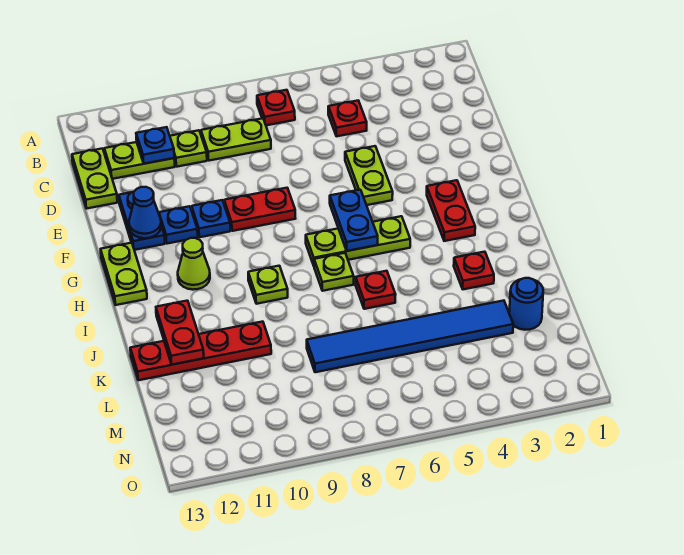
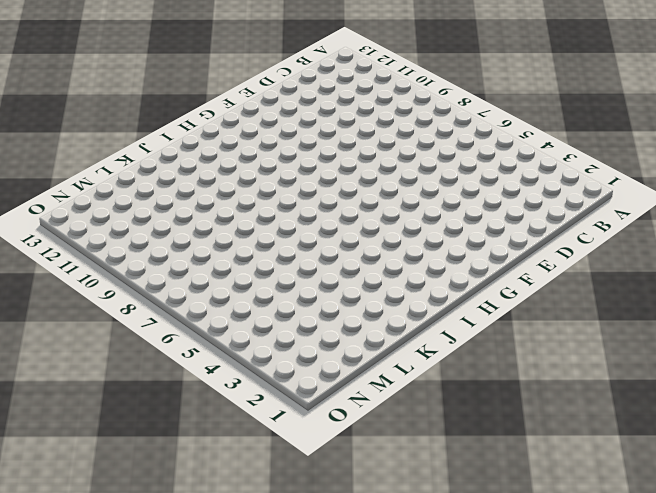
none -> red plate B7 level 1
none -> red plate C5 level 1
none -> lime plate C8:C9 level 1

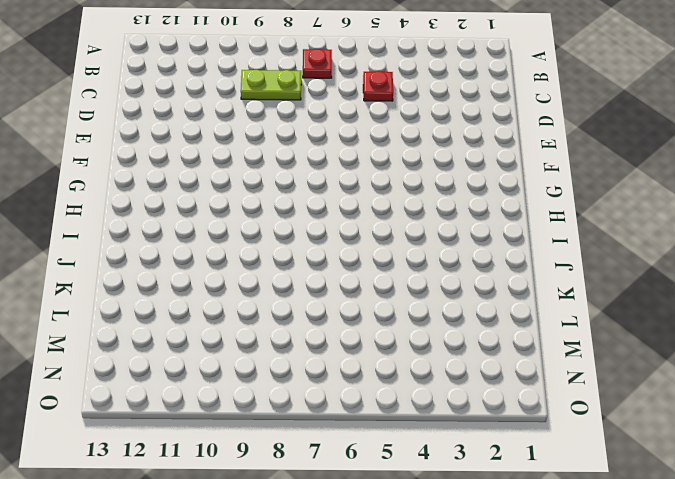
none -> lime plate C10 level 1
none -> lime plate C11:C12 level 1
none -> lime plate C13:D13 level 1

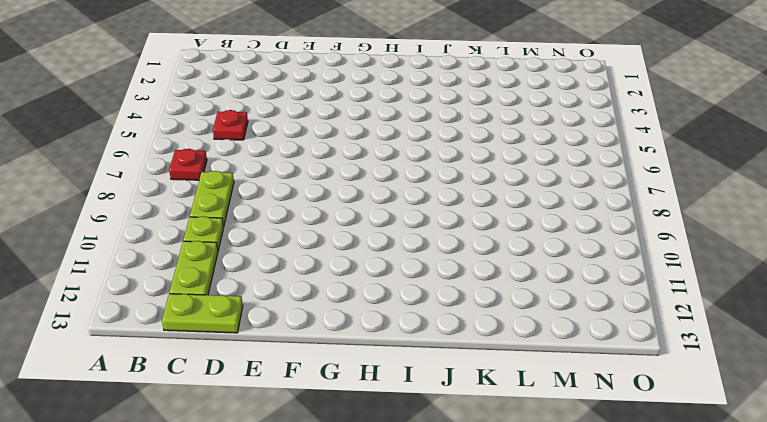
none -> lime plate E5:F5 level 1
none -> blue plate E12:F12 level 1
none -> red plate F8:F9 level 1

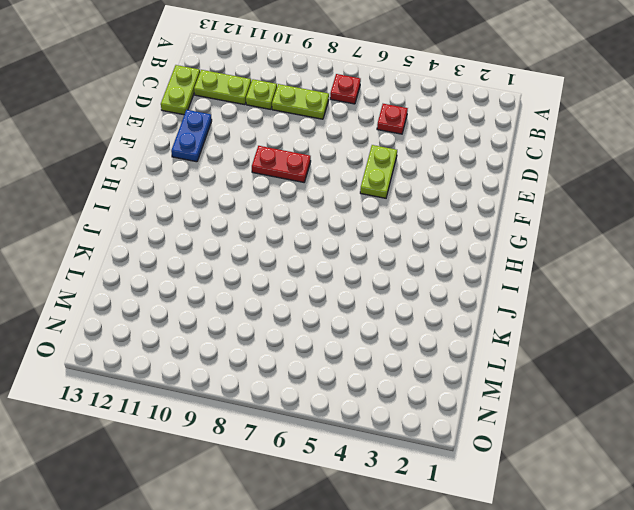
none -> blue plate F10 level 1
none -> blue plate F11 level 1
none -> red plate G3:H3 level 1

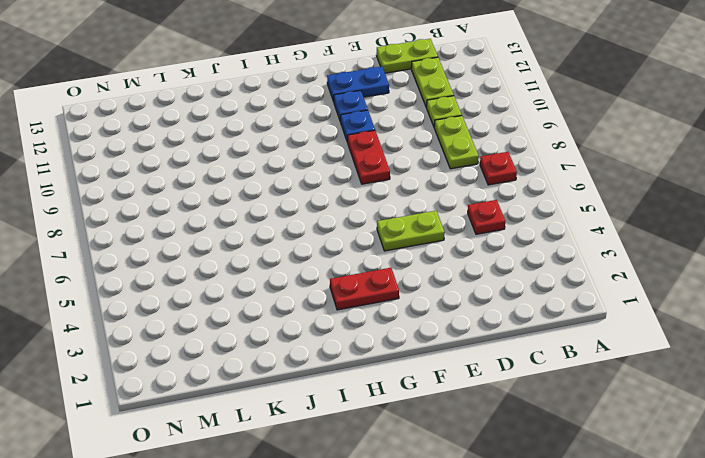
none -> lime plate G13:H13 level 1
none -> lime plate H5:H7 level 1
none -> lime cone H11 level 1

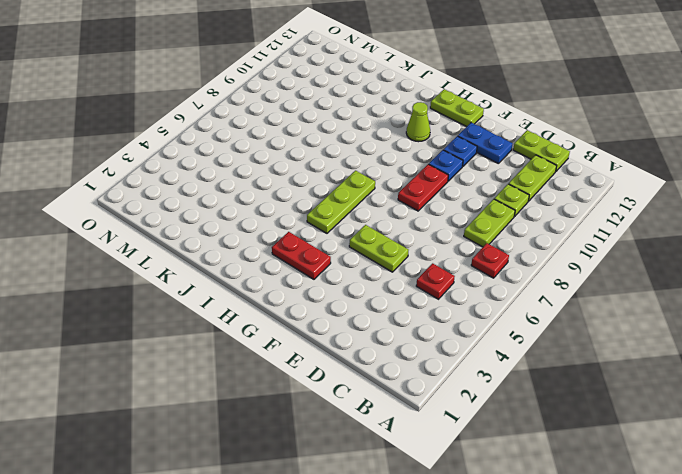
none -> lime plate I7 level 1
none -> lime plate I9 level 1
none -> red plate J3 level 1

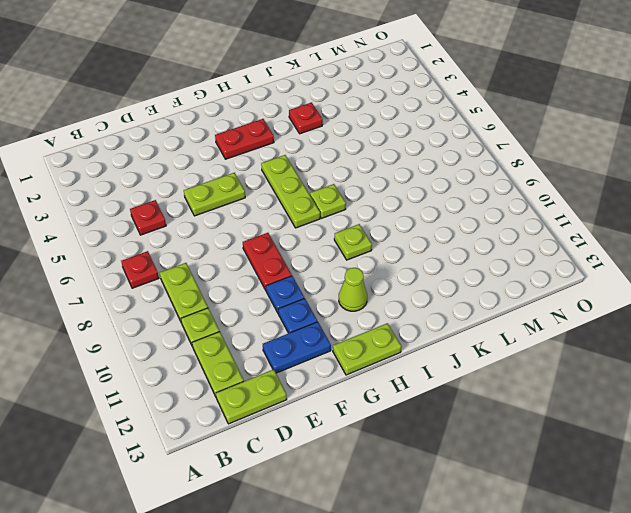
none -> red plate J6 level 1
none -> red plate K10:K13 level 1
none -> blue round brick L2 level 1

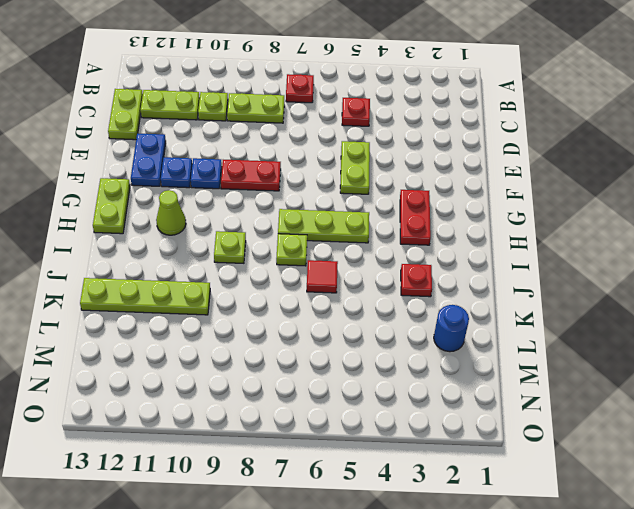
red tile J6 level 1 -> red plate J6 level 1
lime plate K10:K13 level 1 -> red plate K10:K13 level 1
none -> blue tile L3:L8 level 1
none -> blue plate C11 level 2
none -> blue cone F12 level 2

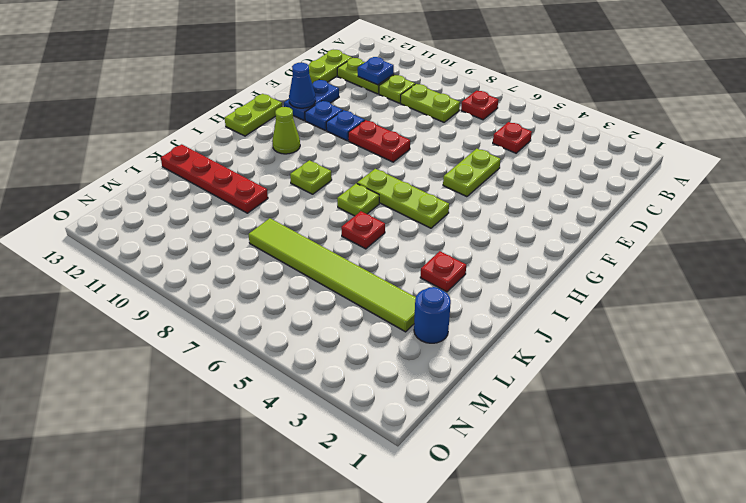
lime tile L3:L8 level 1 -> blue tile L3:L8 level 1
none -> red plate G3:H3 level 1
none -> blue plate G6:H6 level 2
none -> red plate J12:K12 level 2

